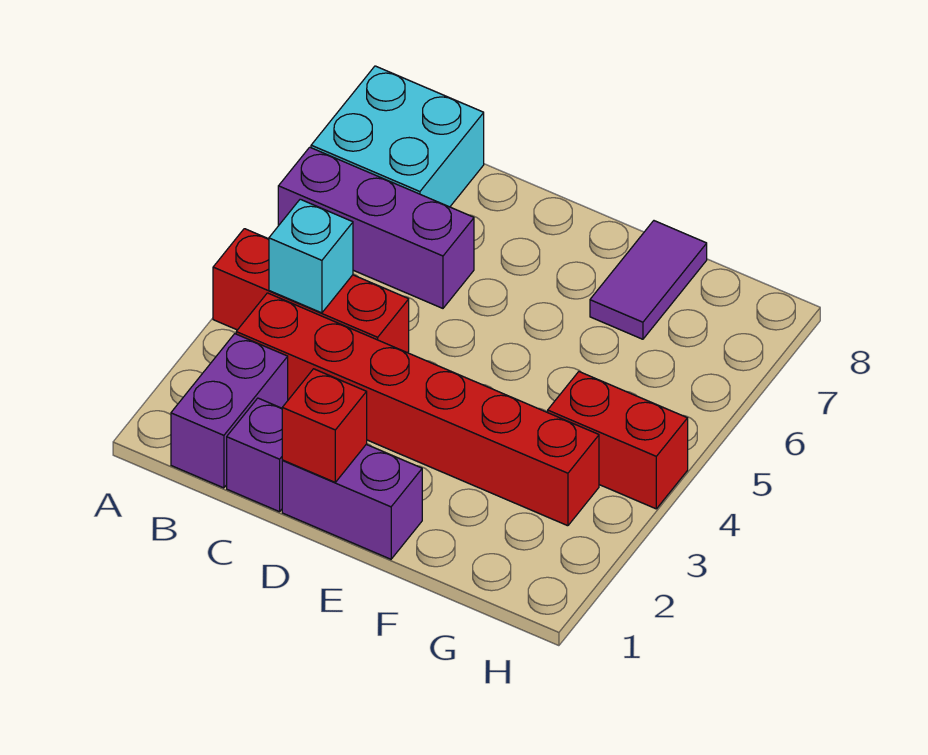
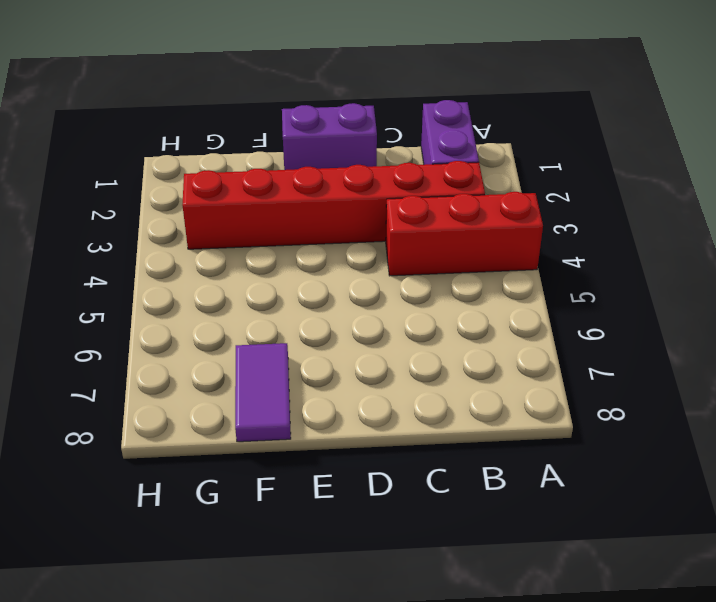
none -> purple brick A6:C6 level 1
none -> cyan brick A7:B8 level 1

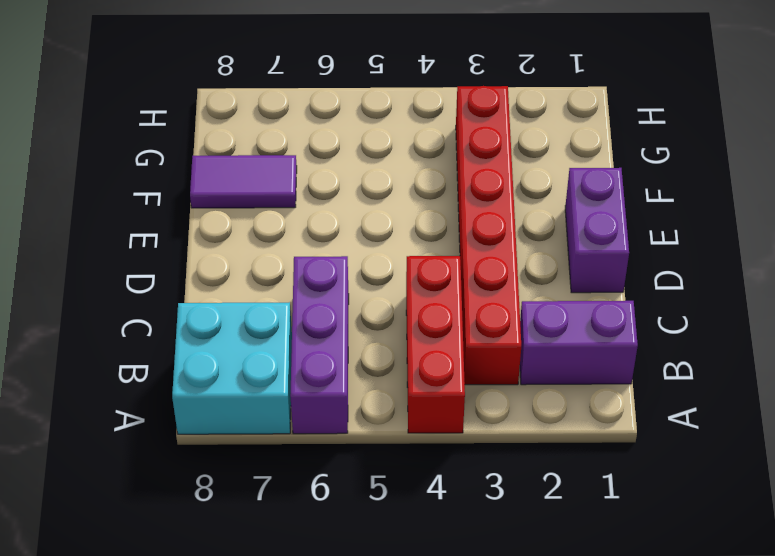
none -> purple brick C1 level 1
none -> red brick G4:H4 level 1

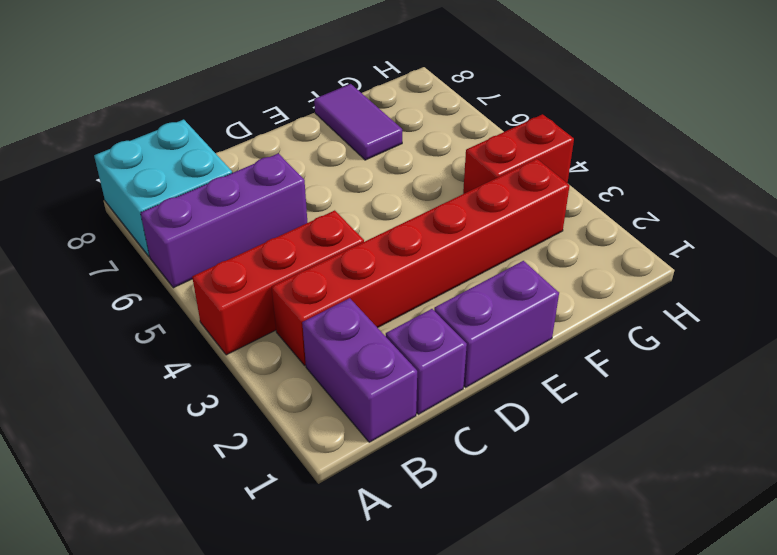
none -> cyan brick B4 level 2
none -> red brick D1 level 2

